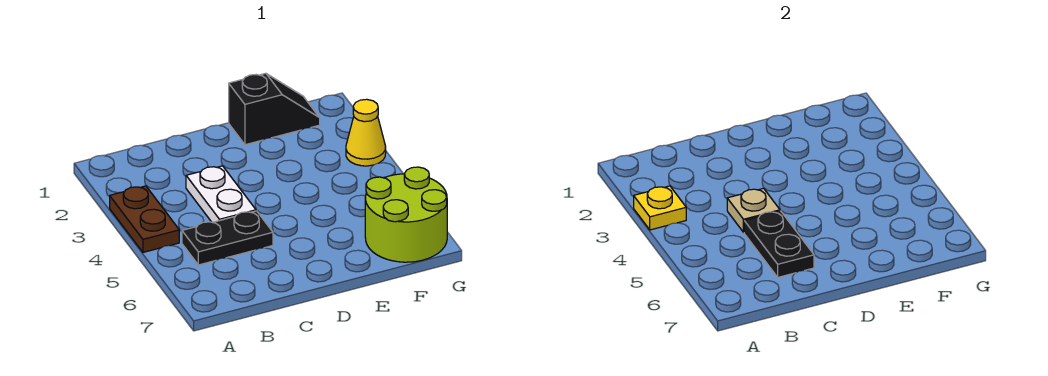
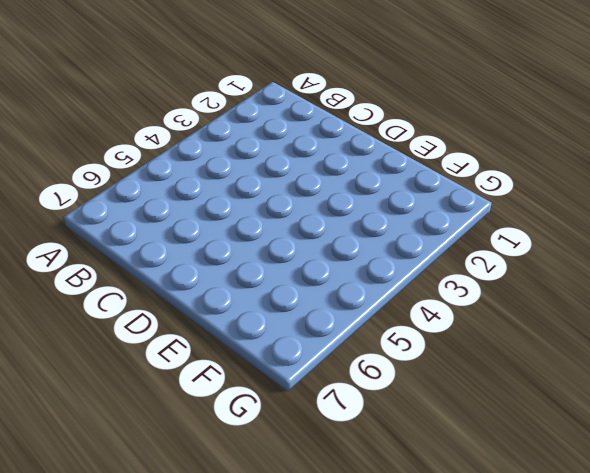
none -> brown plate A3:A4 level 1
none -> black plate B5:C5 level 1

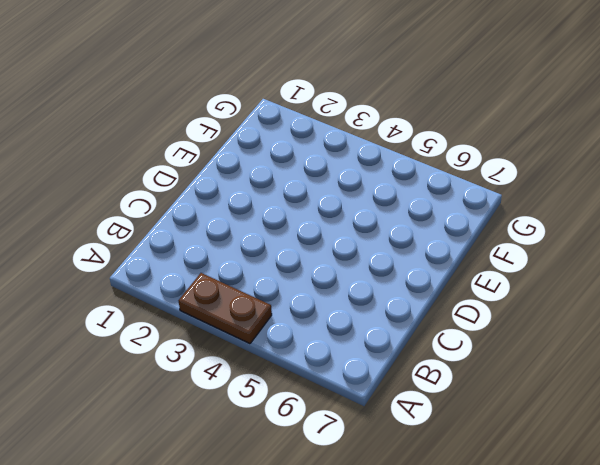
none -> black plate B5:C5 level 1
none -> white plate C3:C4 level 1

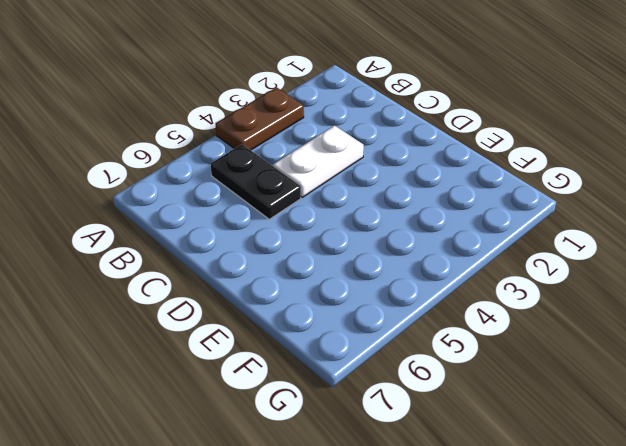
none -> black slope E1:F1 level 1 top E
none -> lime round brick F6:G7 level 1

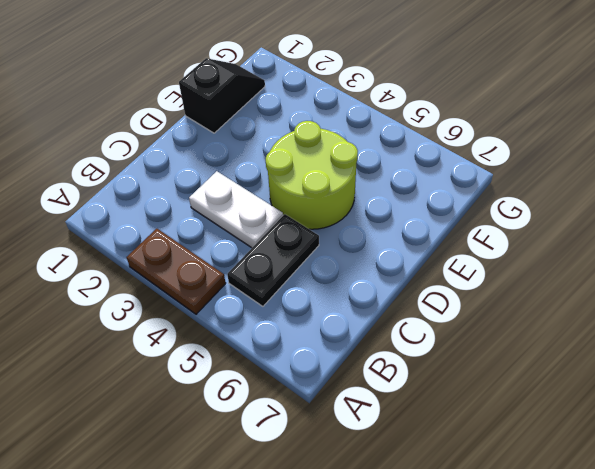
lime round brick D4:E5 level 1 -> lime round brick F6:G7 level 1
none -> yellow cone G3 level 1
none -> yellow plate A3 level 2

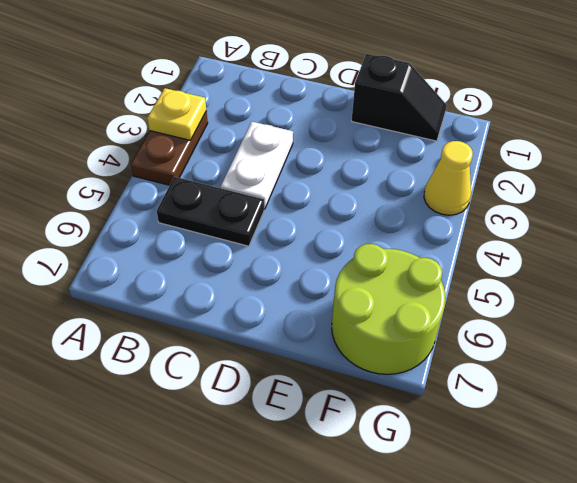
none -> tan plate C4 level 2
none -> black plate C5:C6 level 2

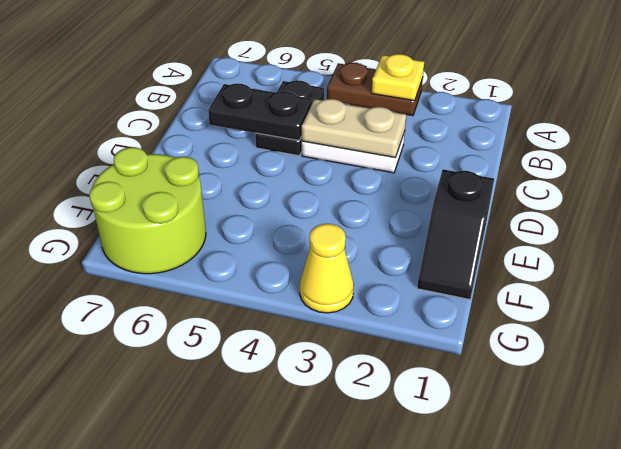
tan plate C3:C4 level 2 -> tan plate C4 level 2

